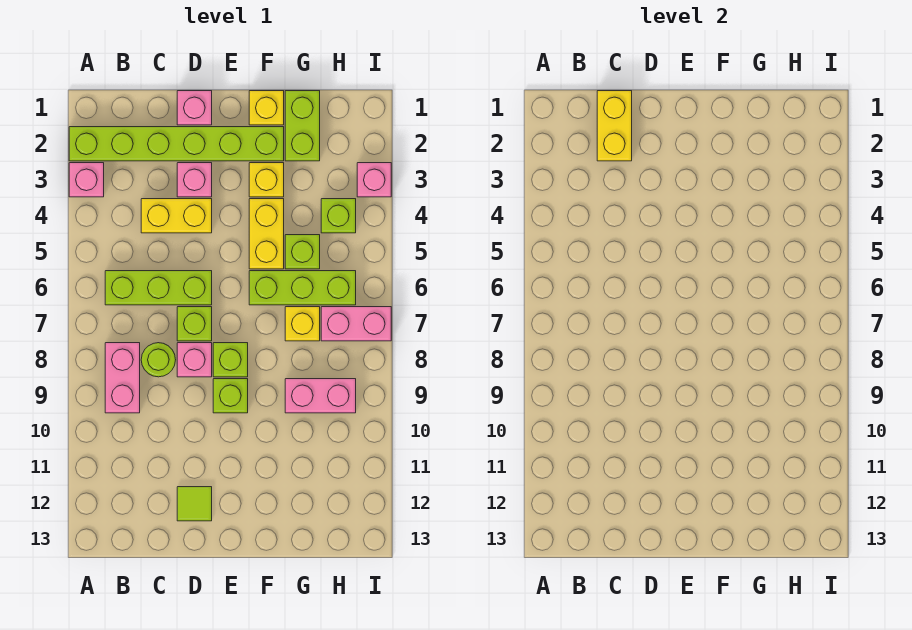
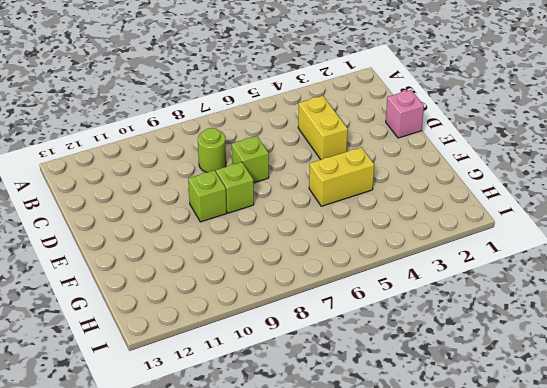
none -> lime brick A2:F2 level 1
none -> pink brick A3 level 1
none -> lime brick B6:D6 level 1

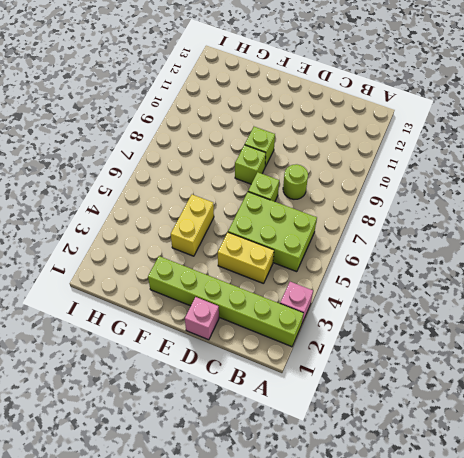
lime brick B5:D6 level 1 -> lime brick B6:D6 level 1
none -> pink brick B8:B9 level 1
none -> pink brick D3 level 1
none -> pink brick D8 level 1

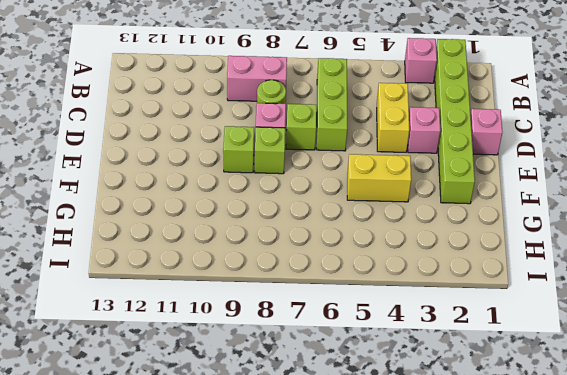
none -> lime tile D12 level 1
none -> yellow brick F1 level 1
none -> yellow brick F3 level 1

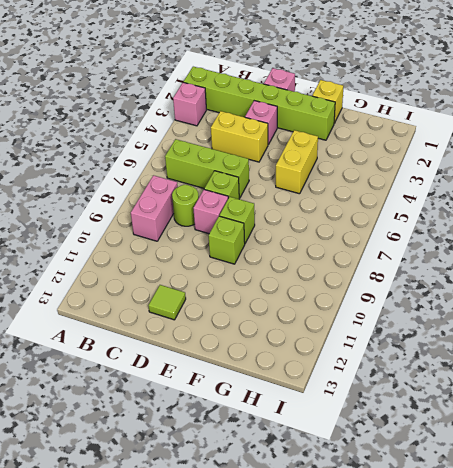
none -> yellow brick F3 level 1
none -> lime brick F6:H6 level 1
none -> lime brick G1:G2 level 1

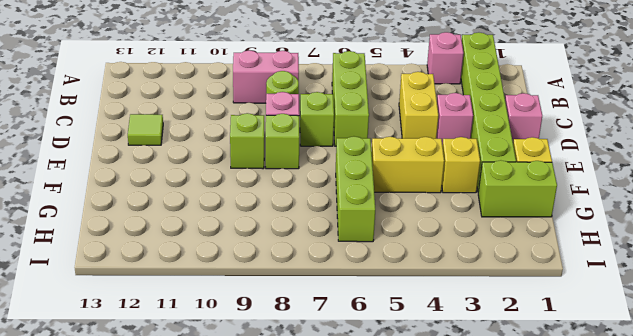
none -> lime brick G5 level 1
none -> yellow brick G7 level 1
none -> pink brick G9:H9 level 1

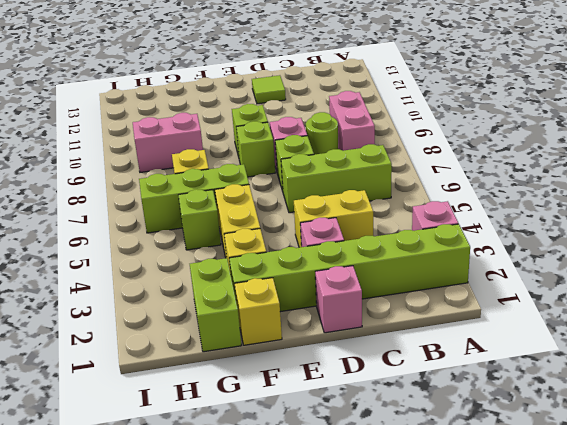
none -> lime brick H4 level 1
none -> pink brick H7:I7 level 1
none -> pink brick I3 level 1

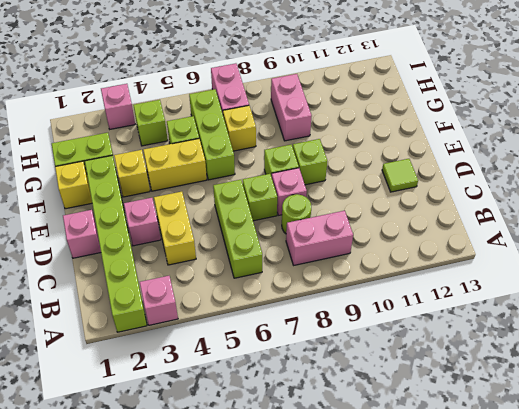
none -> yellow brick C1:C2 level 2

